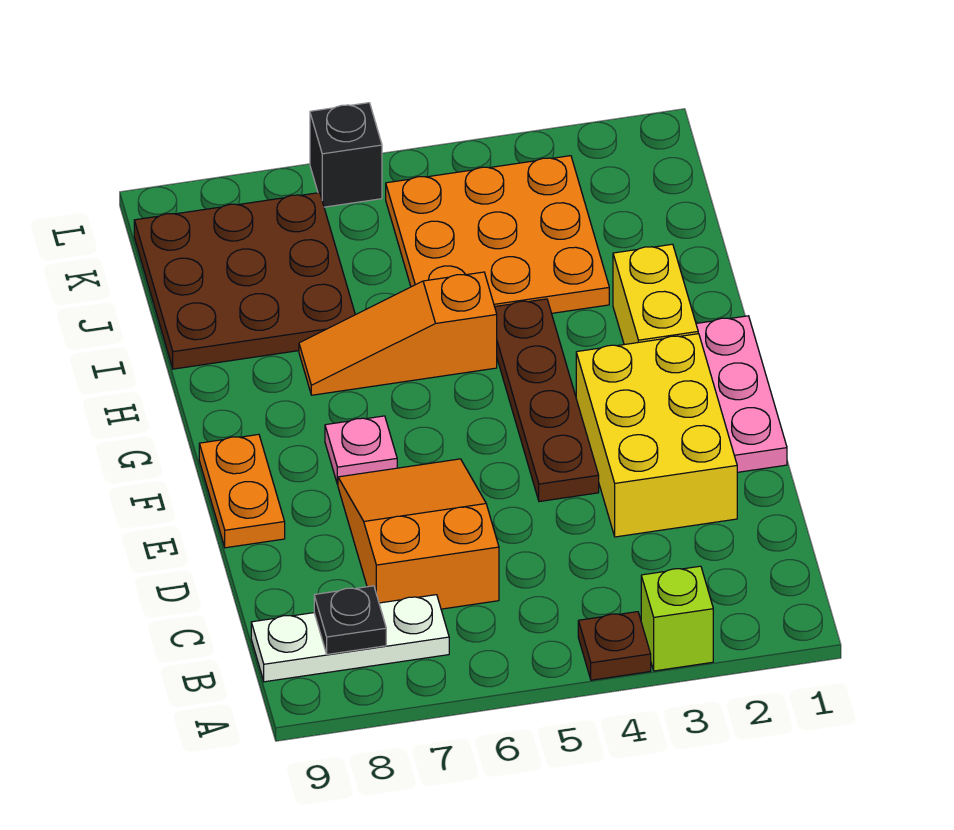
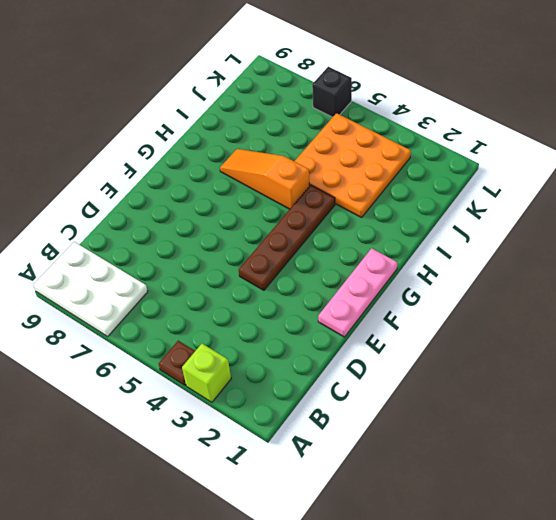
white plate A7:B9 level 1 -> white plate B7:B9 level 1
none -> orange slope C6:E7 level 1 top C
none -> yellow brick D2:F3 level 1
none -> orange plate E9:F9 level 1

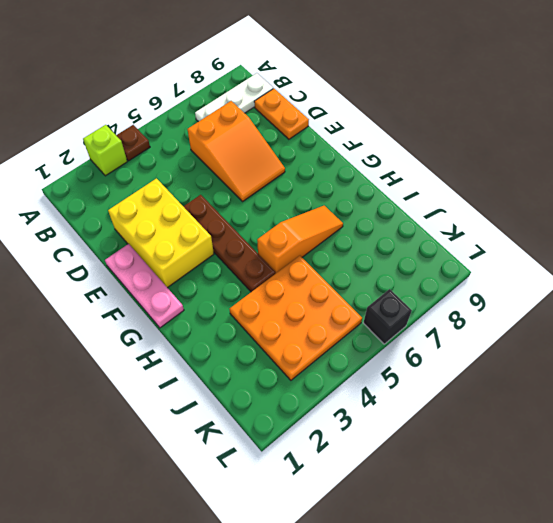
orange plate C9:D9 level 1 -> orange plate E9:F9 level 1
none -> pink plate F7 level 1
none -> yellow brick G2:H2 level 1
none -> brown plate I7:K9 level 1

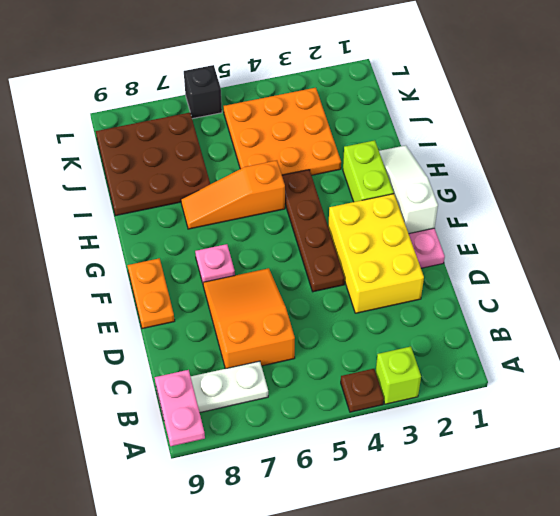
pink plate A9:B9 level 2 -> none
white slope F1:H1 level 2 top F -> none
lime brick G2:H2 level 1 -> yellow brick G2:H2 level 1
none -> black plate B8 level 2

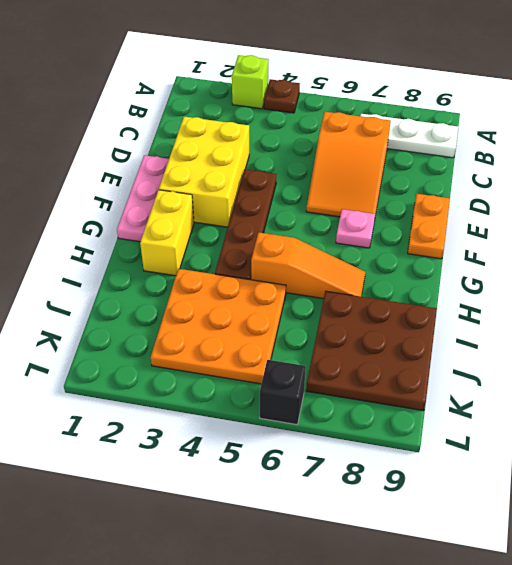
none -> black plate B8 level 2

